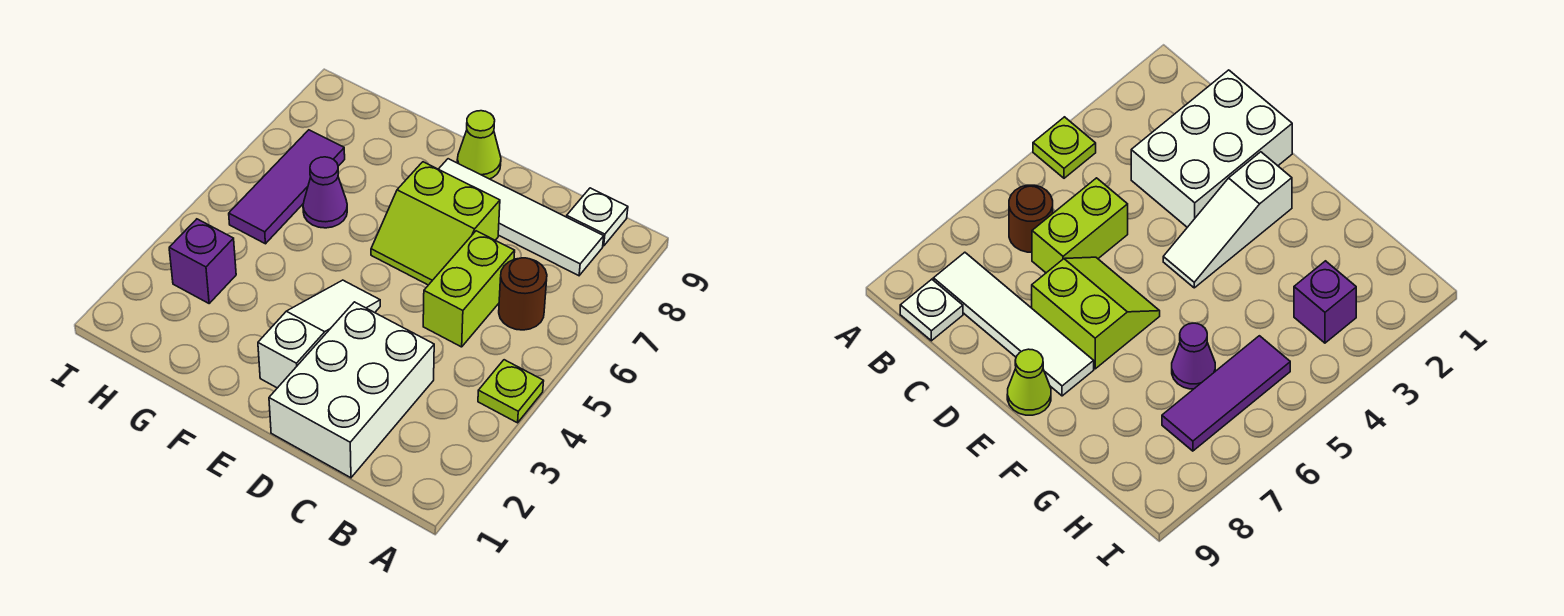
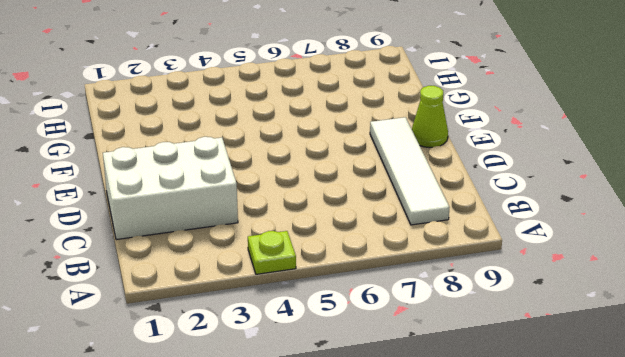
none -> brown round brick B6 level 1
none -> white plate B9 level 1
none -> lime brick C5:C6 level 1

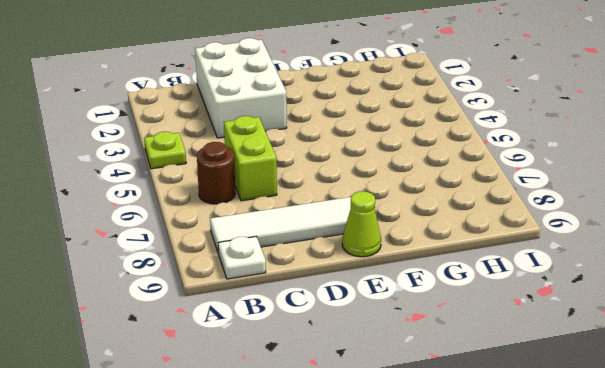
none -> lime slope D6:E7 level 1 top 7
none -> white slope E2:E4 level 1 top 2
none -> purple cone G6 level 1

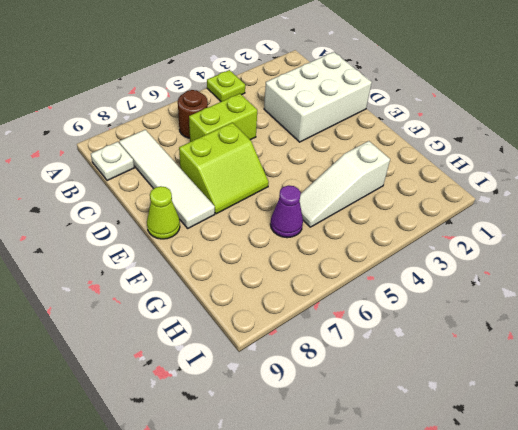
lime slope D6:E7 level 1 top D -> lime slope D6:E7 level 1 top 7
white slope G3:G5 level 1 top 3 -> white slope E2:E4 level 1 top 2
none -> purple brick H3 level 1
none -> purple tile H5:H7 level 1

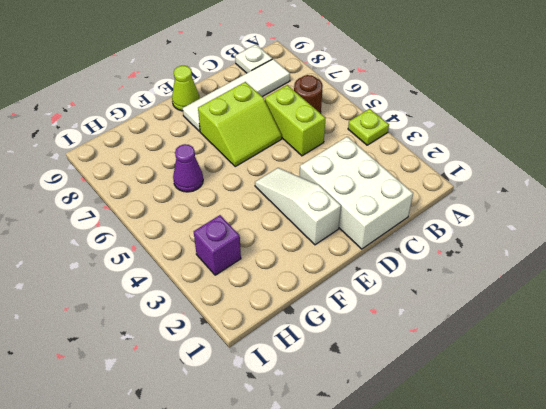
none -> purple tile H5:H7 level 1

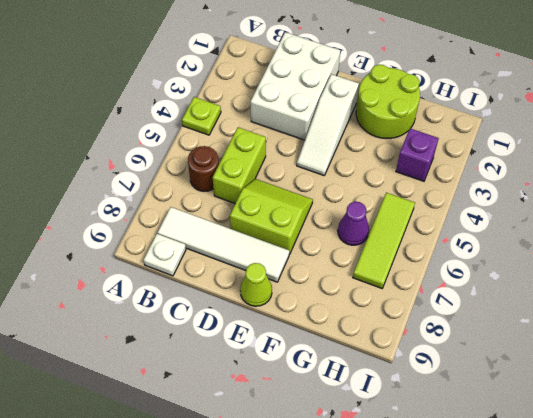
lime round brick F1:G2 level 1 -> none
lime tile H5:H7 level 1 -> purple tile H5:H7 level 1

